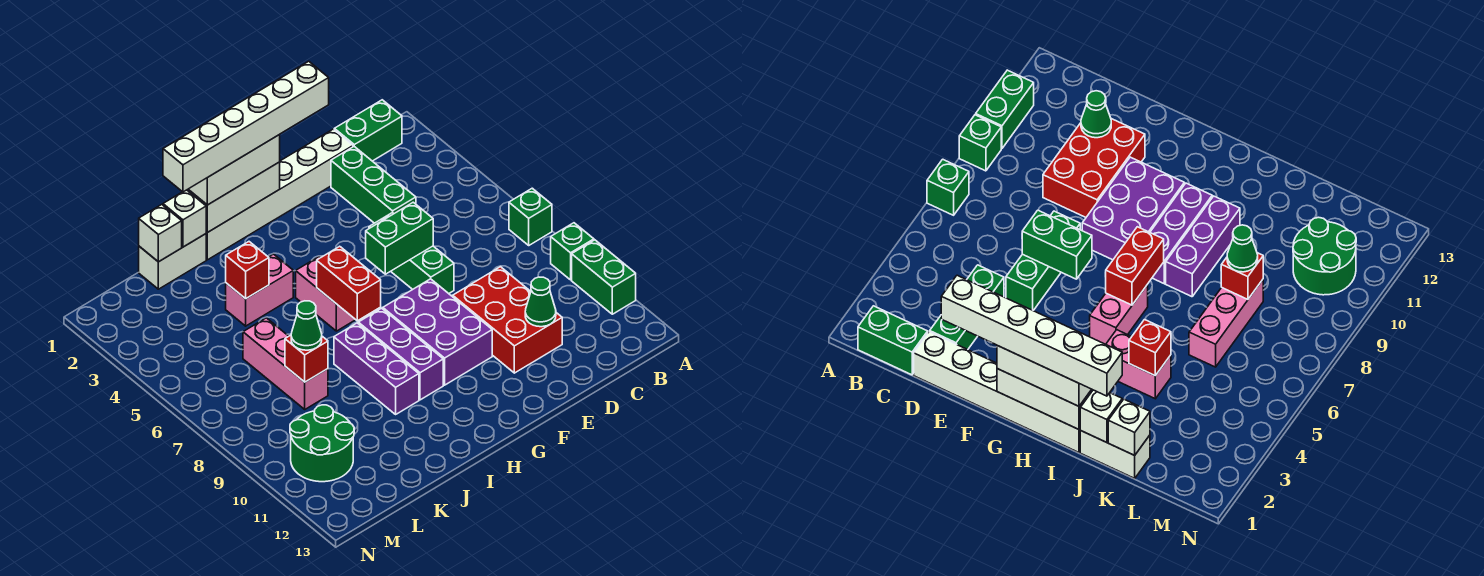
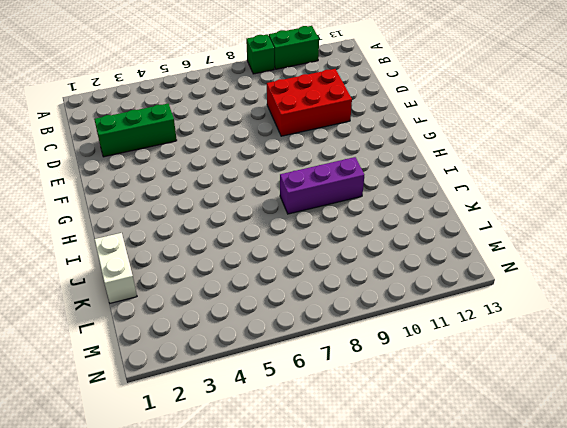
none -> green brick A7 level 1
none -> green brick B1:C1 level 1
none -> white brick D1:I1 level 1

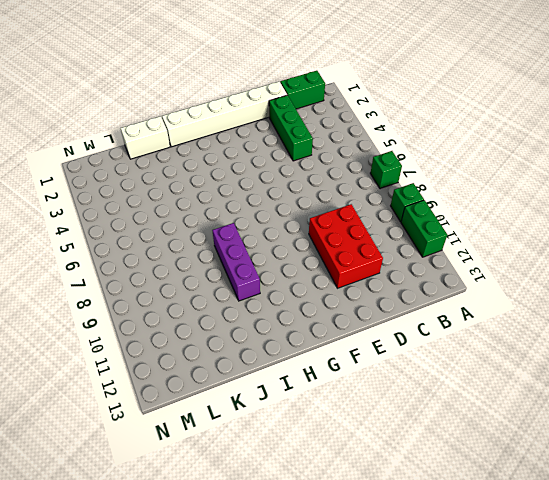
none -> green brick E5:E7 level 1
none -> purple brick F8:G10 level 1
none -> pink brick H5:H6 level 1

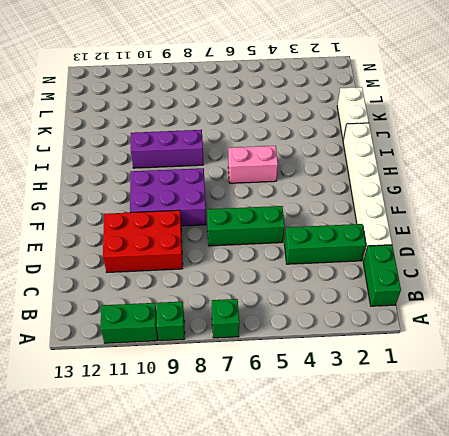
none -> purple brick H8:H10 level 1
none -> pink brick I4:J4 level 1
none -> pink brick K6:K8 level 1

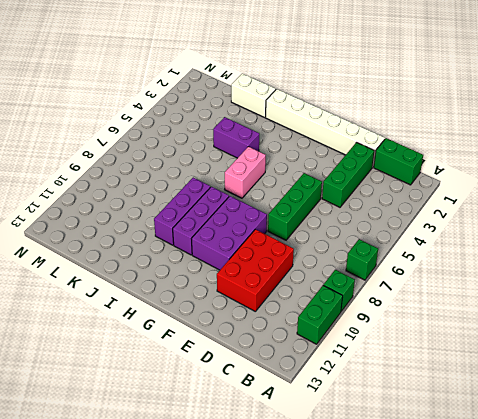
purple brick I4:J4 level 1 -> pink brick I4:J4 level 1
none -> pink brick K6:K8 level 1
none -> green round brick L10:M11 level 1
none -> green cone D11 level 2

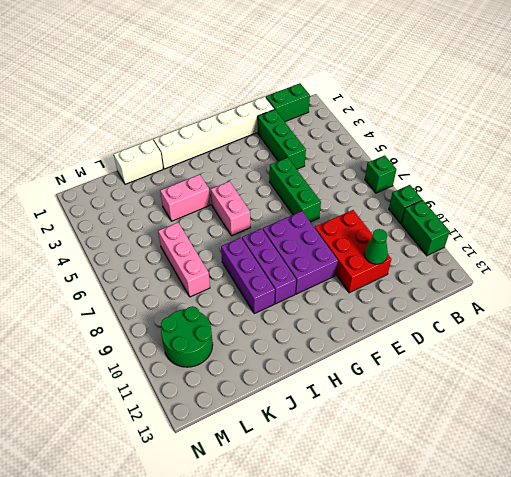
none -> green brick E6:F6 level 2
none -> white brick G1:I1 level 2
none -> red brick H6:H7 level 2

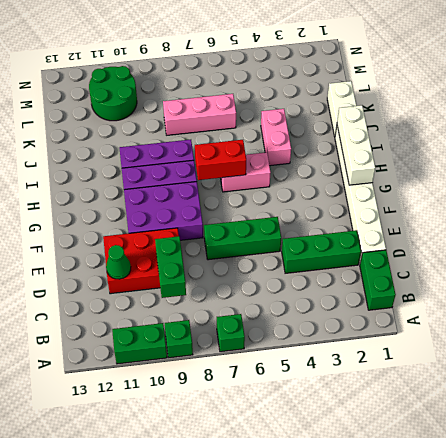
green brick C9:D9 level 2 -> green brick E6:F6 level 2
none -> white brick J1 level 2
none -> red brick J4 level 2
none -> white brick K1 level 2

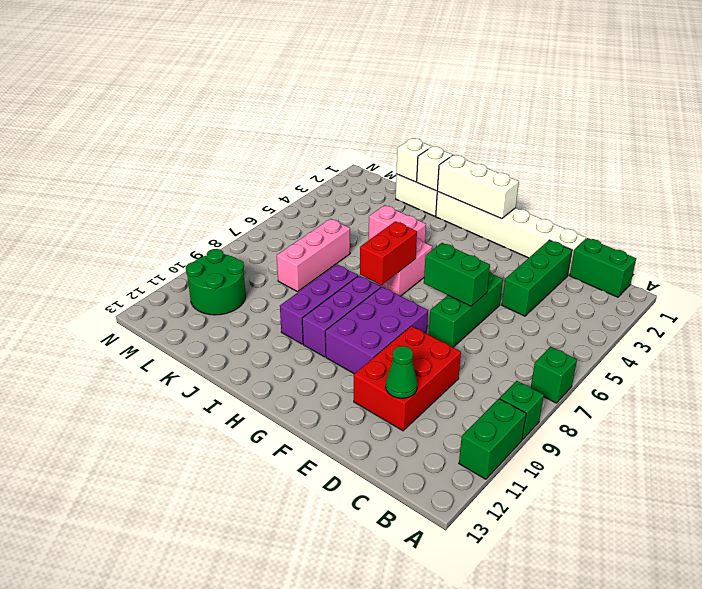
none -> red brick J4 level 2
none -> red brick K8 level 2
none -> white brick G1:I1 level 3

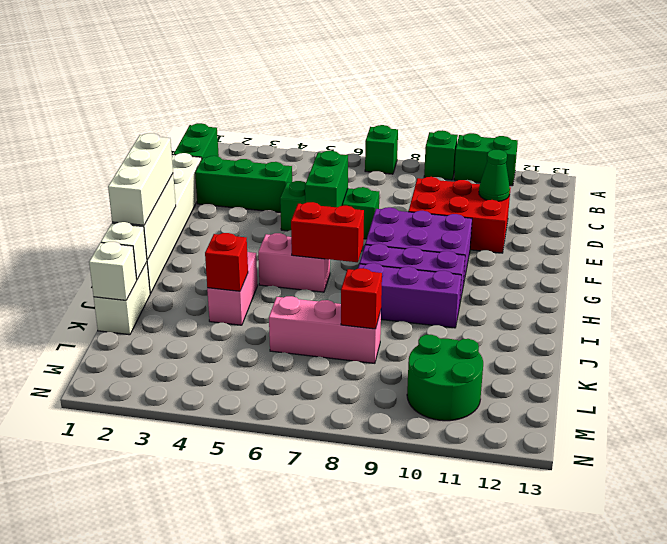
none -> green cone K8 level 3
none -> white brick E1:J1 level 4

